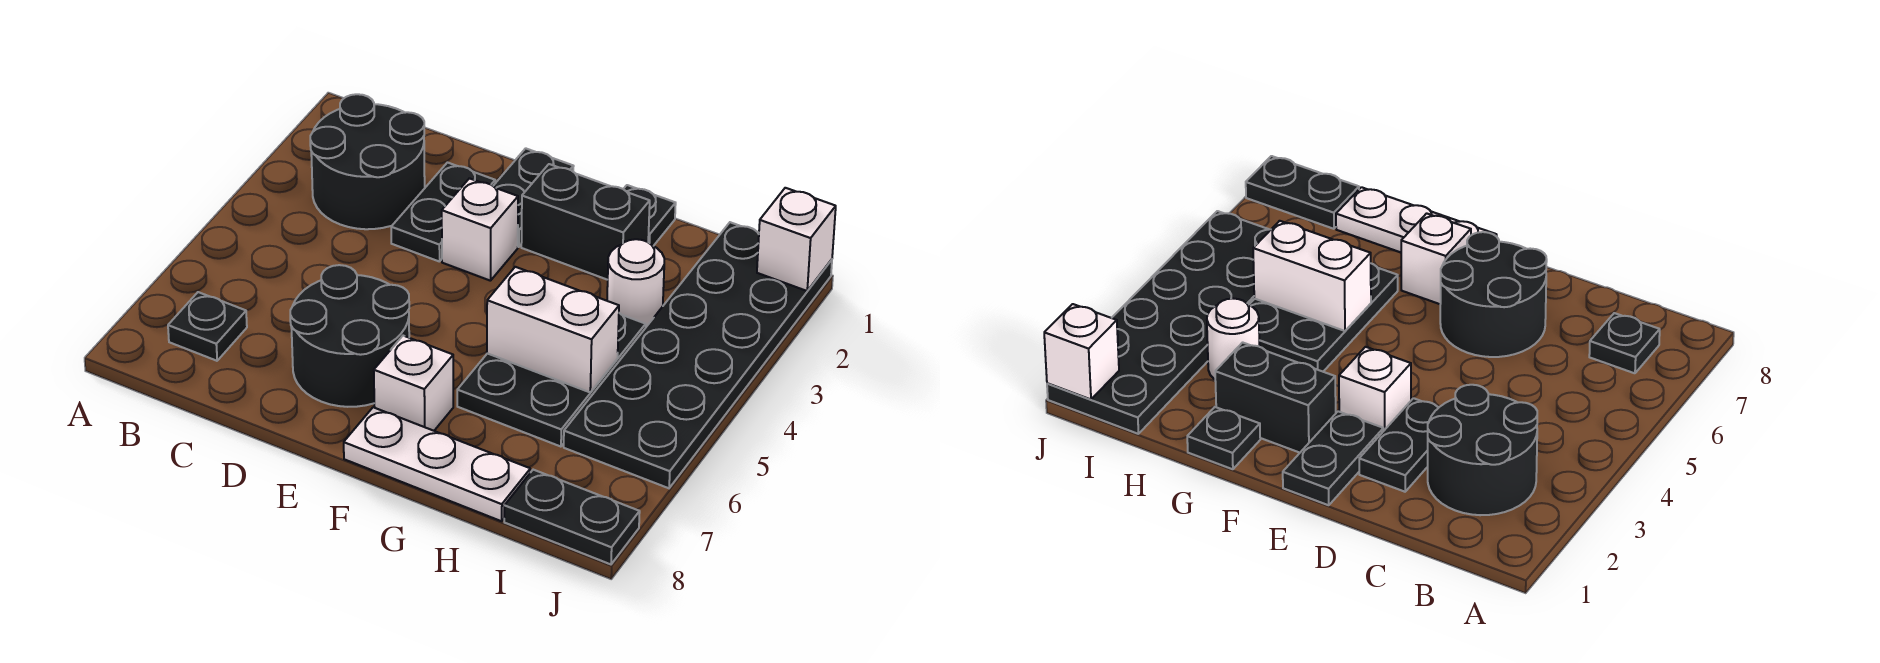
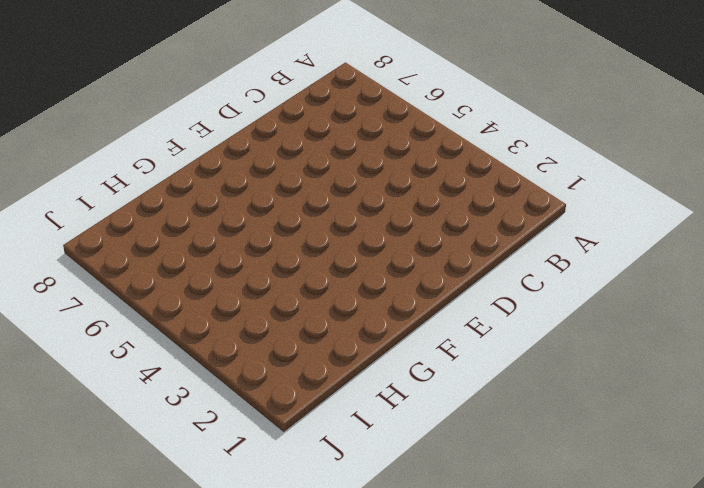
none -> black round brick B2:C3 level 1
none -> black plate B7 level 1
none -> black plate D2:D3 level 1

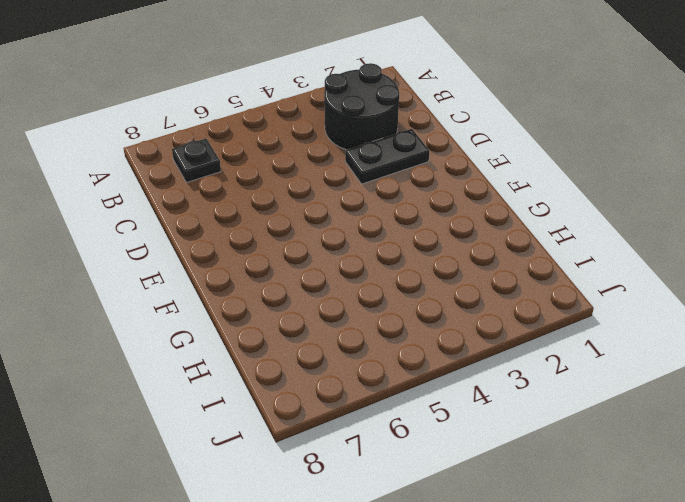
none -> black round brick D6:E7 level 1
none -> black plate E1:E2 level 1
none -> white brick E3 level 1

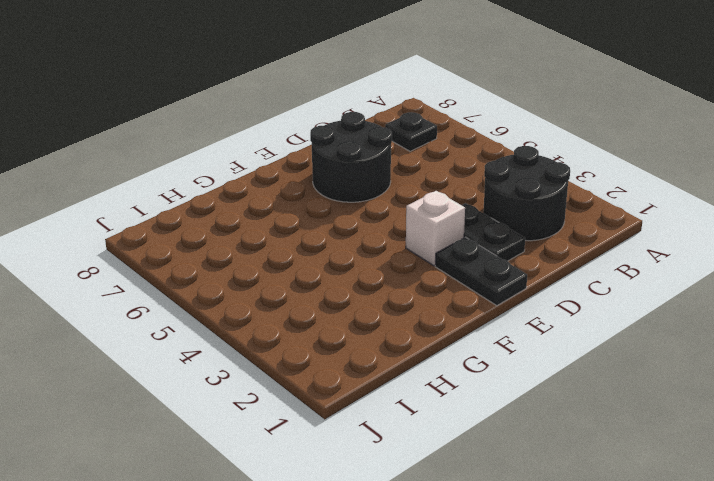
none -> black brick F2:G2 level 1
none -> white brick F7 level 1
none -> white plate F8:H8 level 1

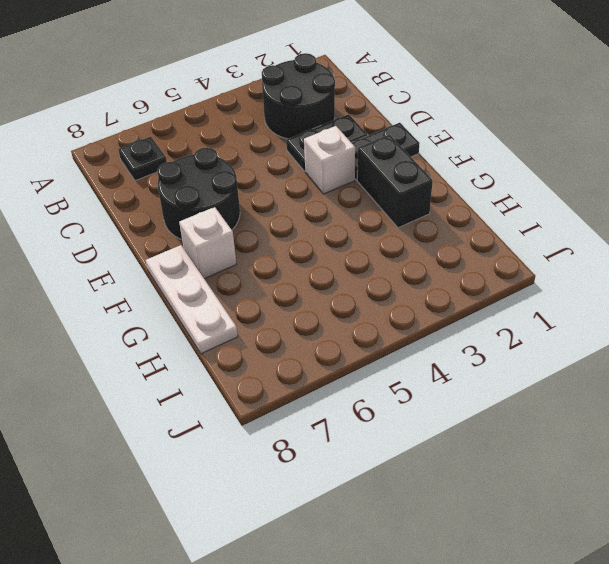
none -> black plate G1 level 1
none -> black plate G4:H6 level 1
none -> white round brick H3 level 1

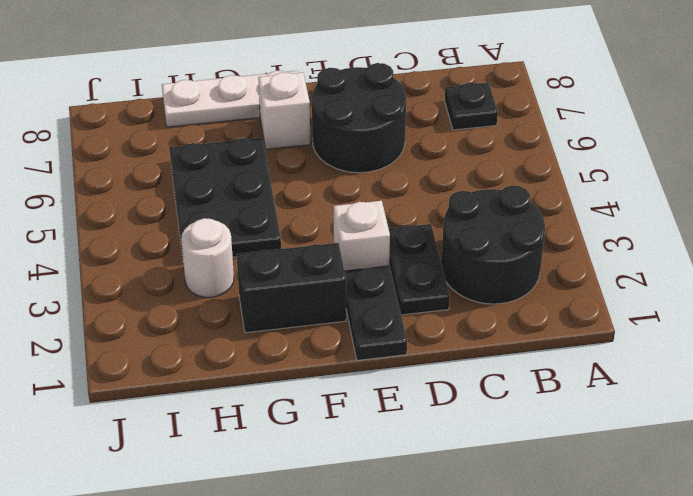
none -> black plate G1 level 1
none -> black plate I1:J6 level 1
none -> black plate I8:J8 level 1

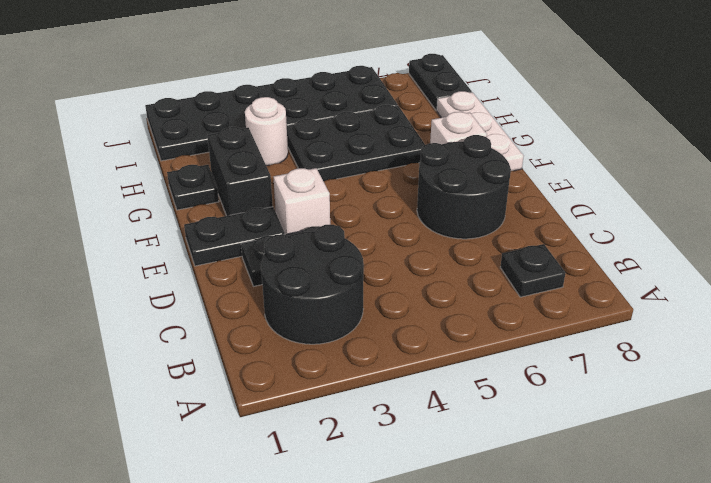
none -> white brick G5:H5 level 2
none -> white brick J1 level 2

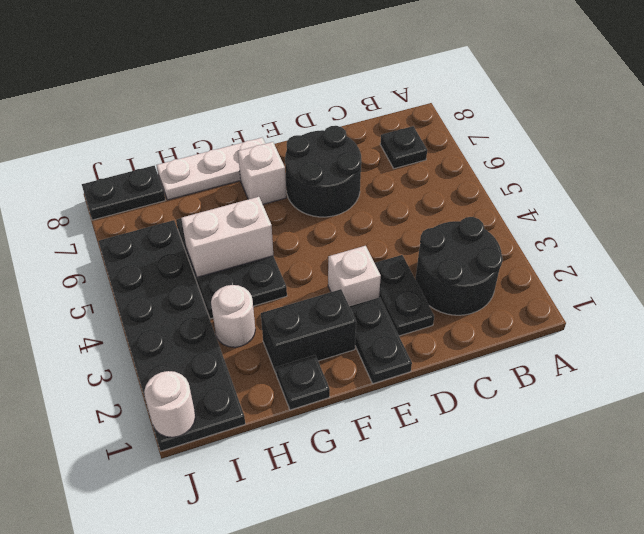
white round brick J1 level 2 -> white brick J1 level 2

